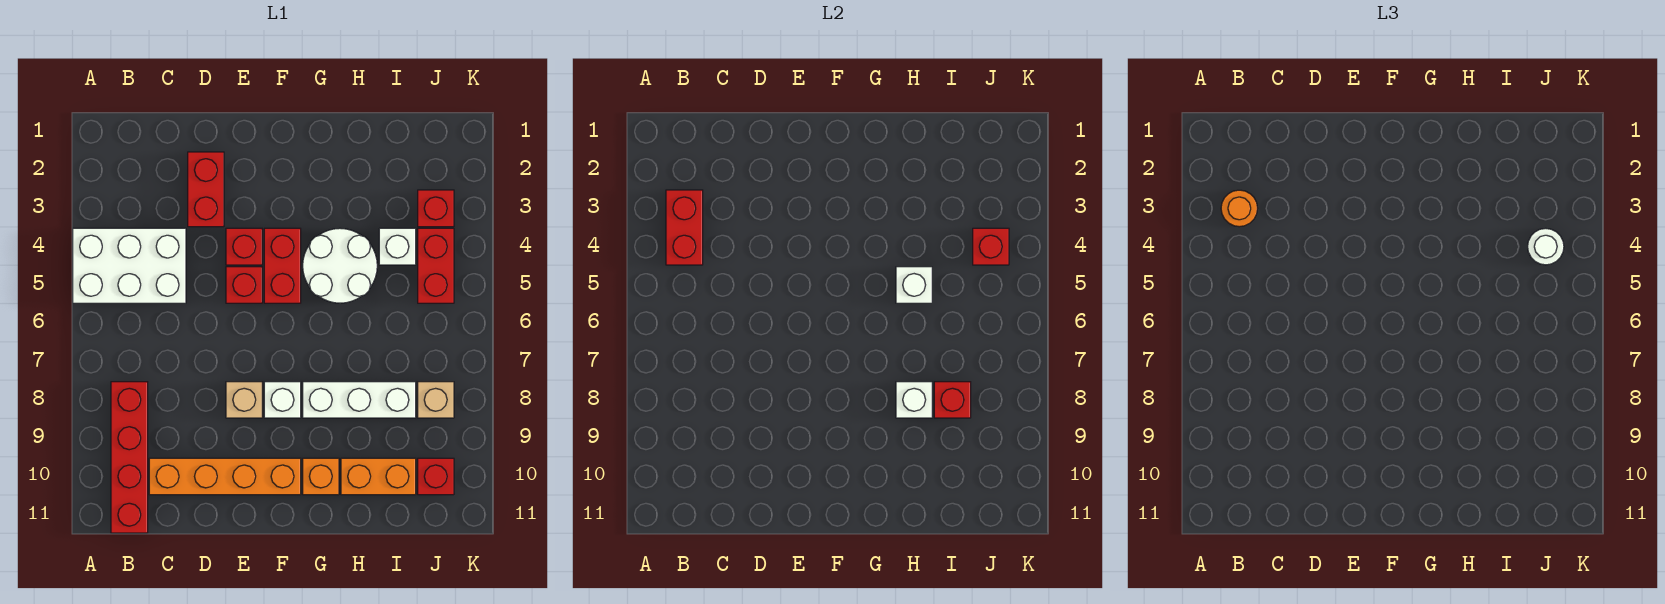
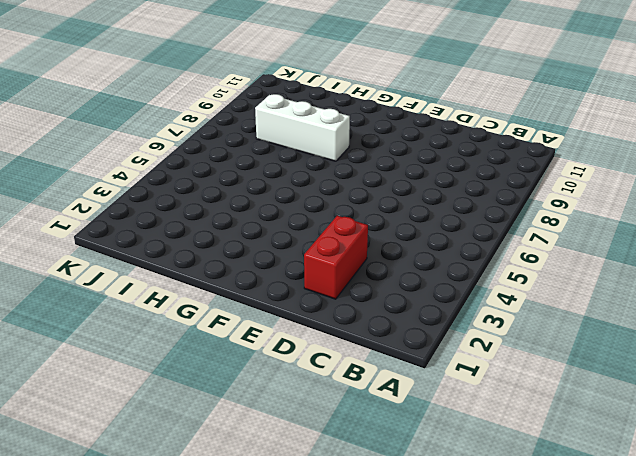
none -> white brick A4:C5 level 1
none -> red brick B8:B11 level 1
none -> orange brick C10:F10 level 1

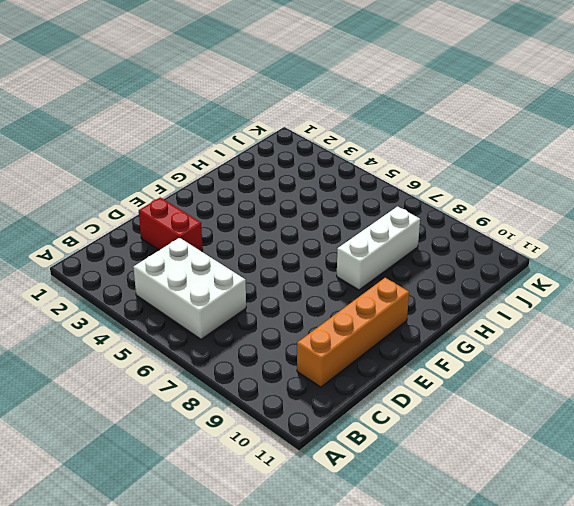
white brick B4:C6 level 1 -> white brick A4:C5 level 1
none -> red brick B8:B11 level 1
none -> red brick E4 level 1
none -> red brick E5 level 1

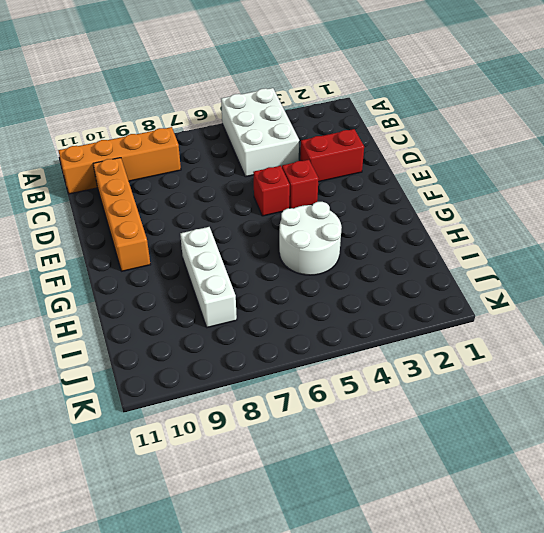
orange brick B8:B11 level 1 -> red brick B8:B11 level 1
none -> tan brick E8 level 1
none -> red brick F4:F5 level 1
none -> white brick F8 level 1

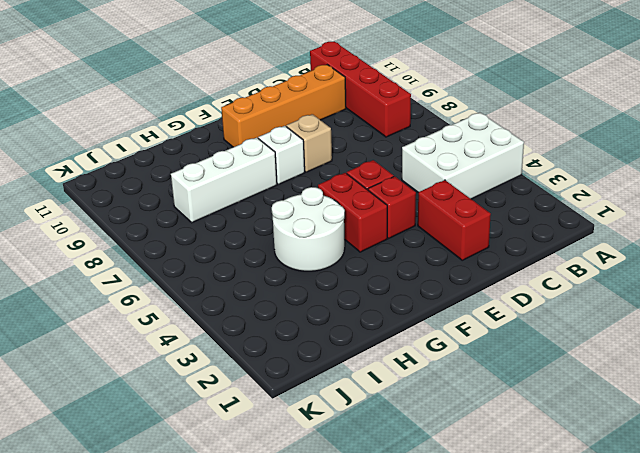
none -> orange brick G10 level 1
none -> orange brick H10:I10 level 1
none -> white brick I4 level 1

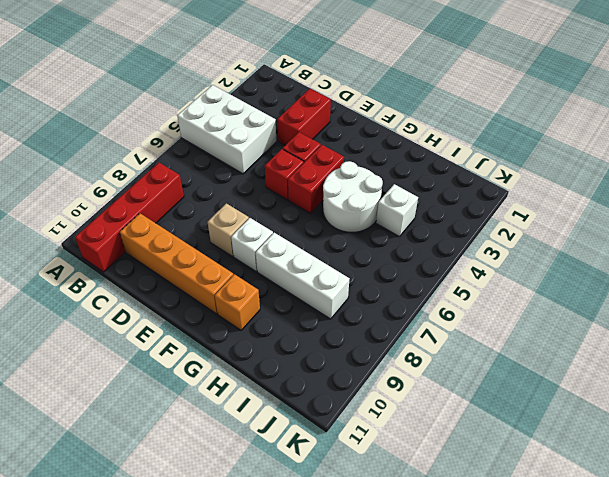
none -> orange brick H10:I10 level 1
none -> red brick J3 level 1
none -> red brick J4:J5 level 1

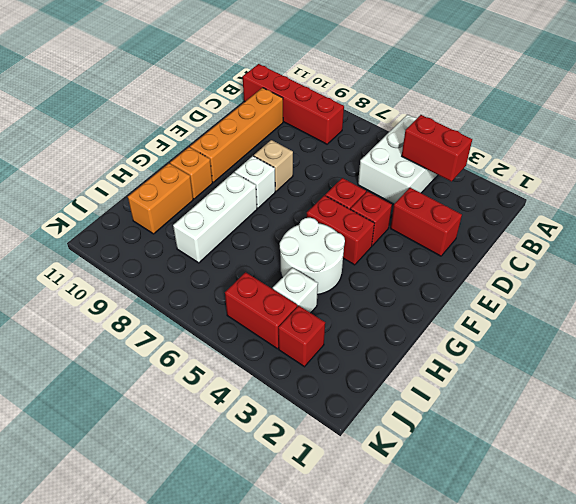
none -> tan brick J8 level 1
none -> red brick J10 level 1
none -> white brick H5 level 2

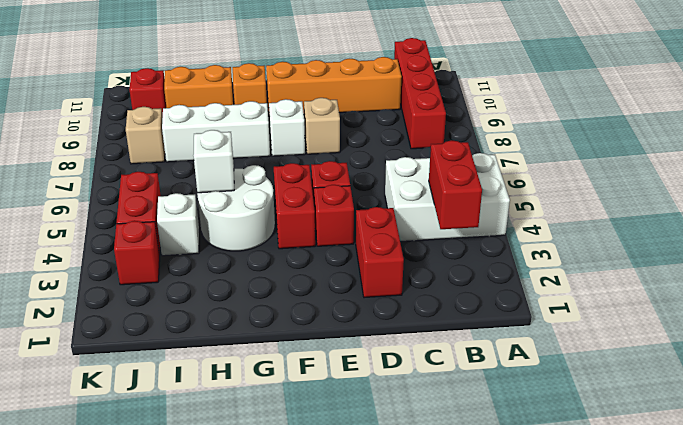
none -> white brick H8 level 2
none -> red brick I8 level 2
none -> red brick J4 level 2

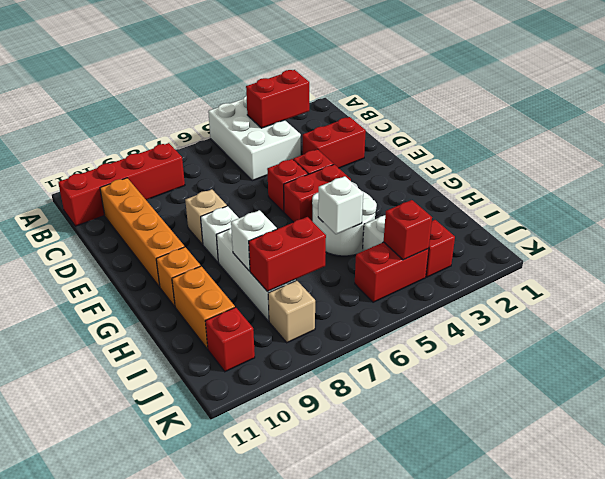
red brick I7:I8 level 2 -> red brick I8 level 2
none -> orange round brick B3 level 3
none -> white round brick J4 level 3

